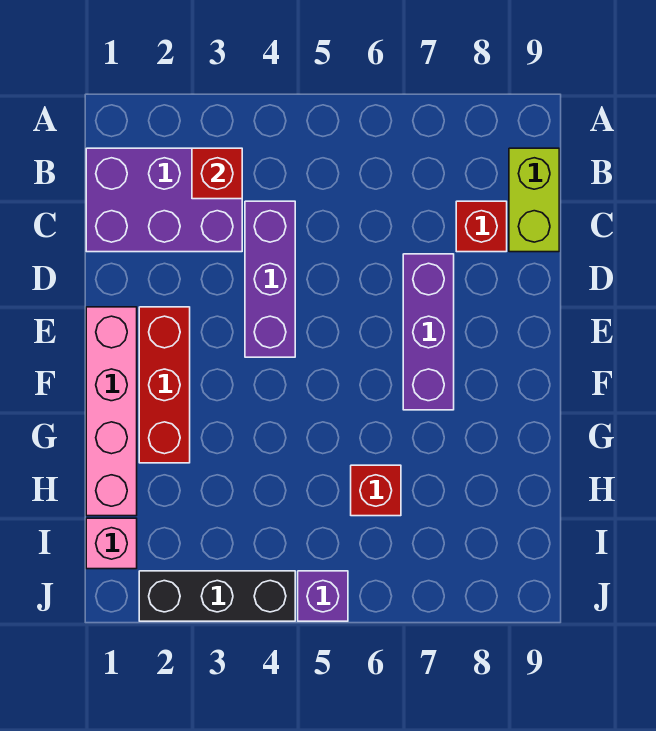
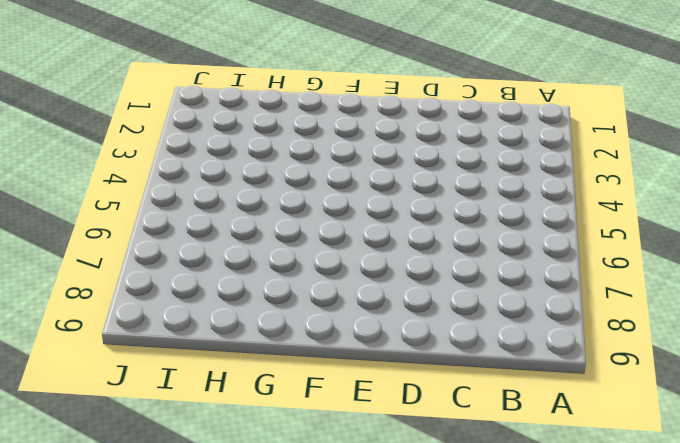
none -> purple brick B1:C3 level 1
none -> lime brick B9:C9 level 1
none -> purple brick C4:E4 level 1

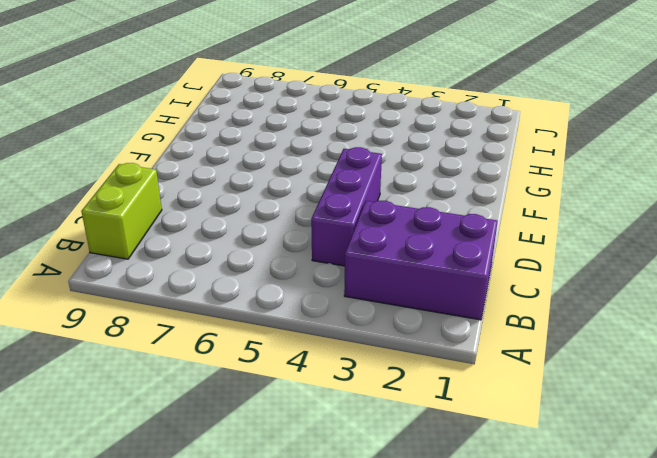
none -> red brick C8 level 1
none -> purple brick D7:F7 level 1
none -> pink brick E1:H1 level 1

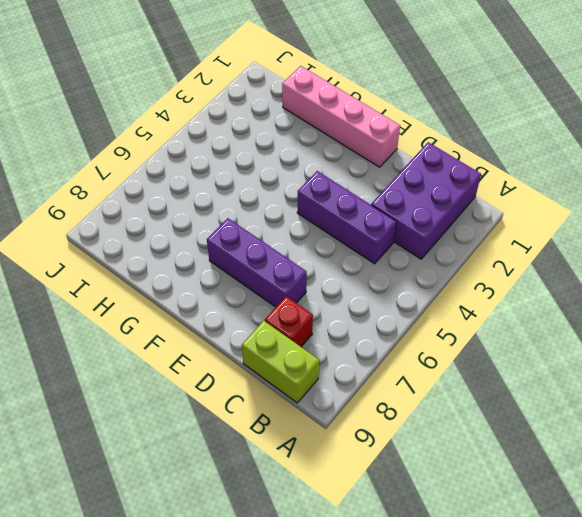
none -> red brick E2:G2 level 1
none -> red brick H6 level 1
none -> pink brick I1 level 1

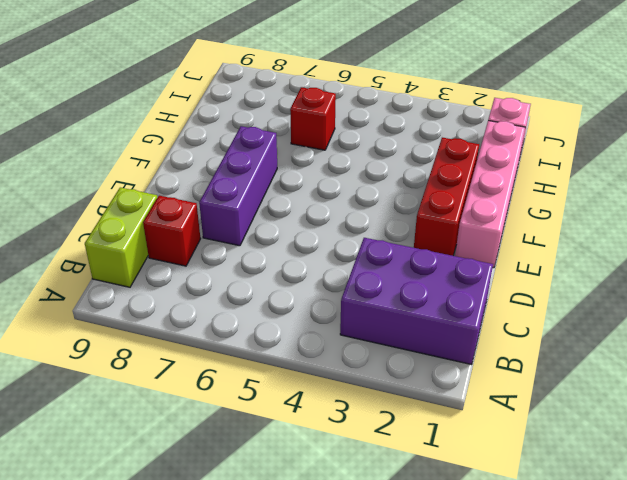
none -> purple brick C4:E4 level 1
none -> black brick J2:J4 level 1
none -> purple brick J5 level 1

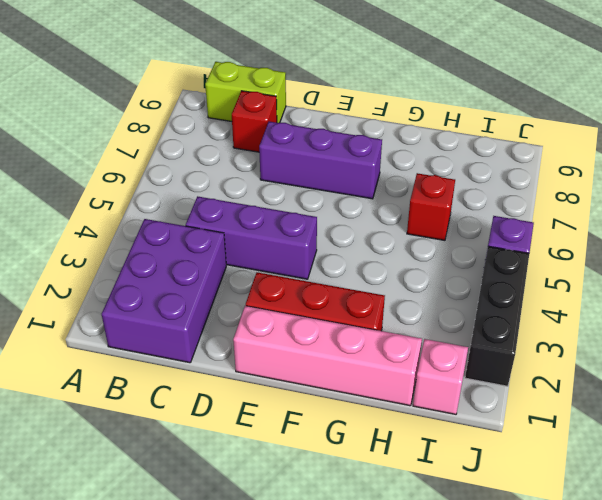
none -> red brick B3 level 2

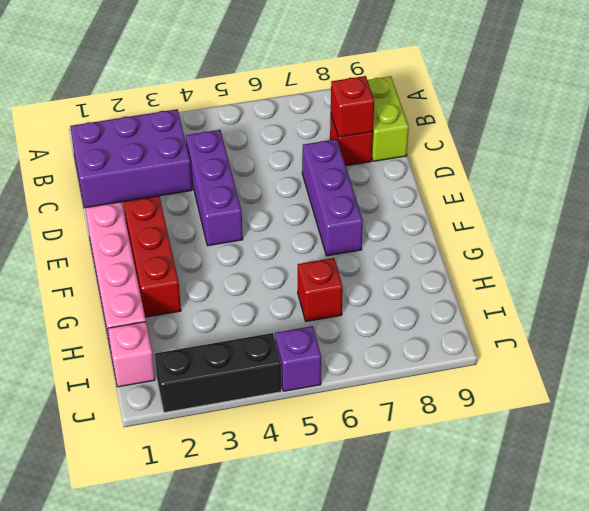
red brick C8 level 2 -> red brick B3 level 2

